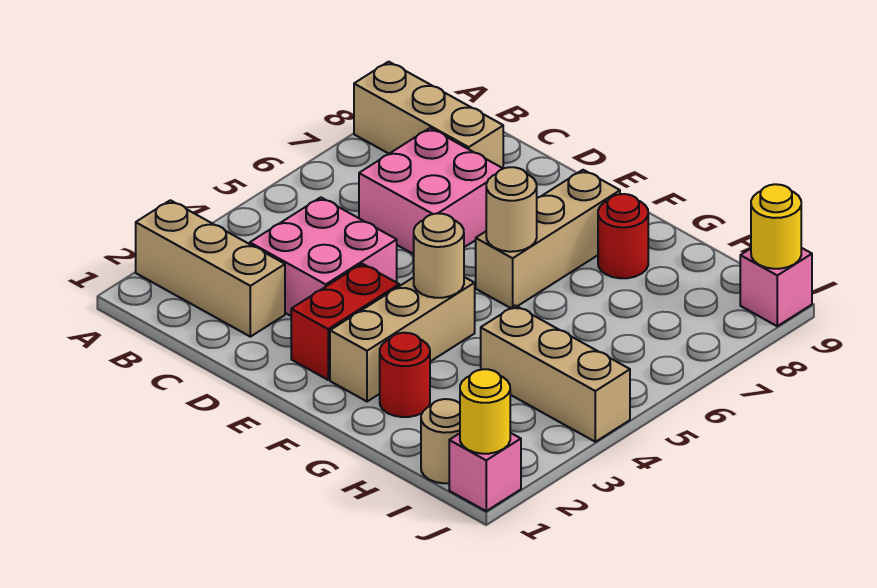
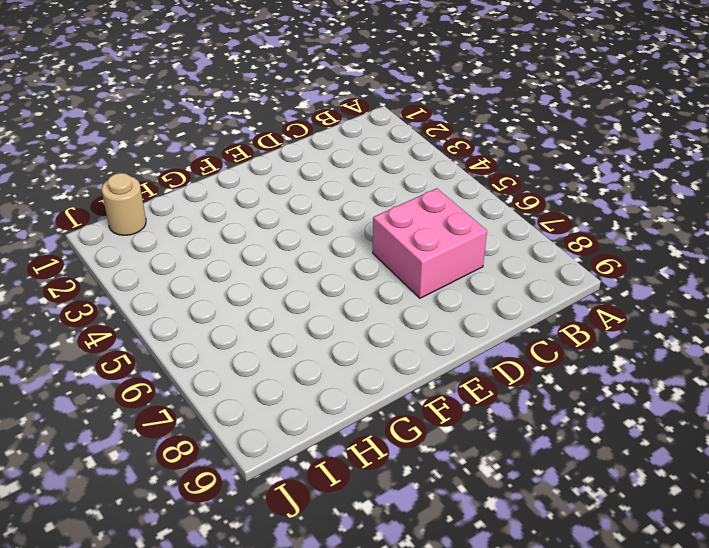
none -> tan brick A2:C2 level 1
none -> tan brick A8:C8 level 1
none -> pink brick C3:D4 level 1

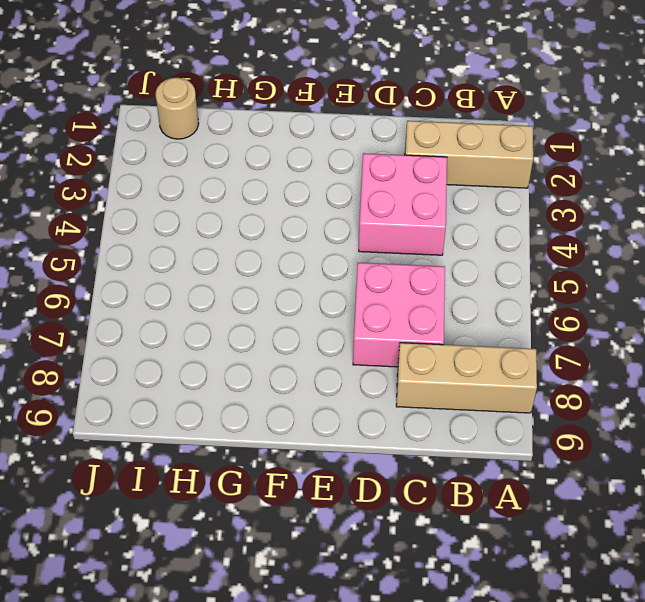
none -> red brick E2:E3 level 1
none -> tan brick F2:F4 level 1
none -> tan brick F6:F8 level 1

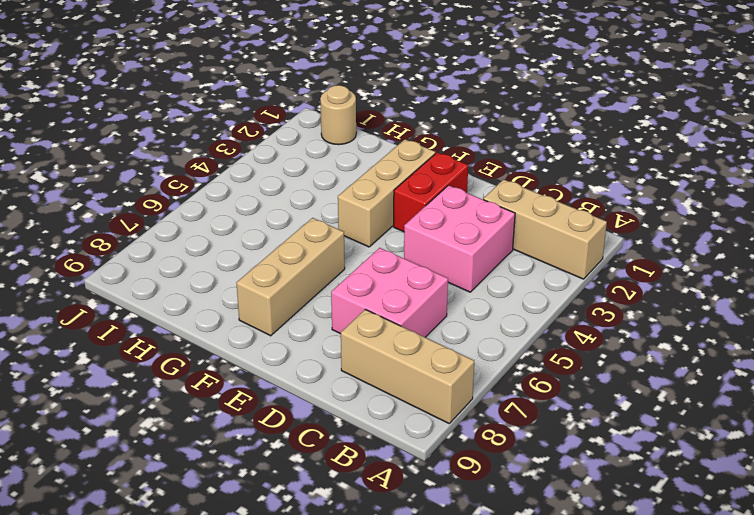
none -> red round brick G2 level 1
none -> red round brick G8 level 1
none -> tan brick H4:J4 level 1

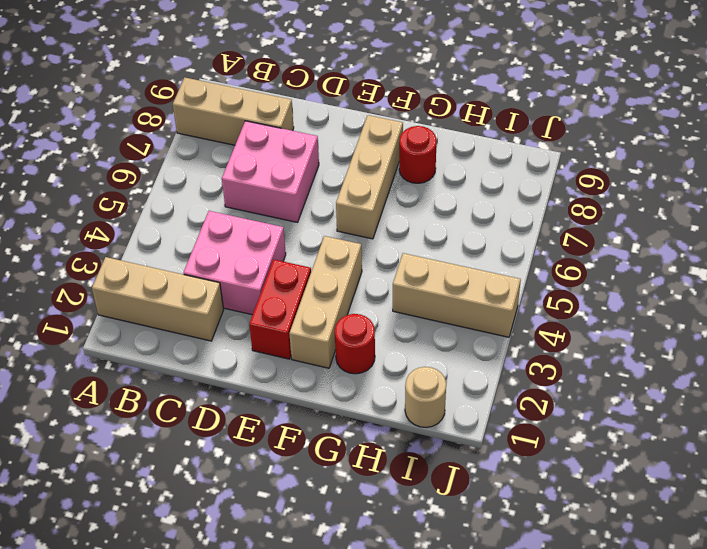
none -> pink brick J1 level 1
none -> pink brick J9 level 1
none -> tan round brick F4 level 2

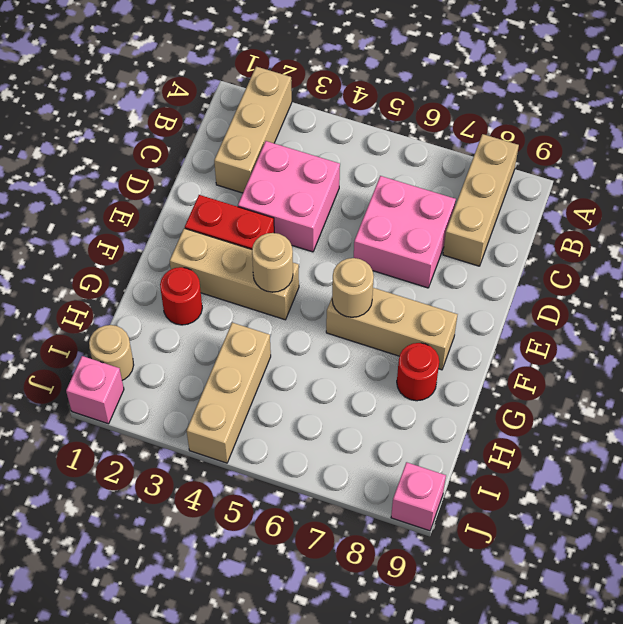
none -> yellow round brick J1 level 2
none -> yellow round brick J9 level 2

